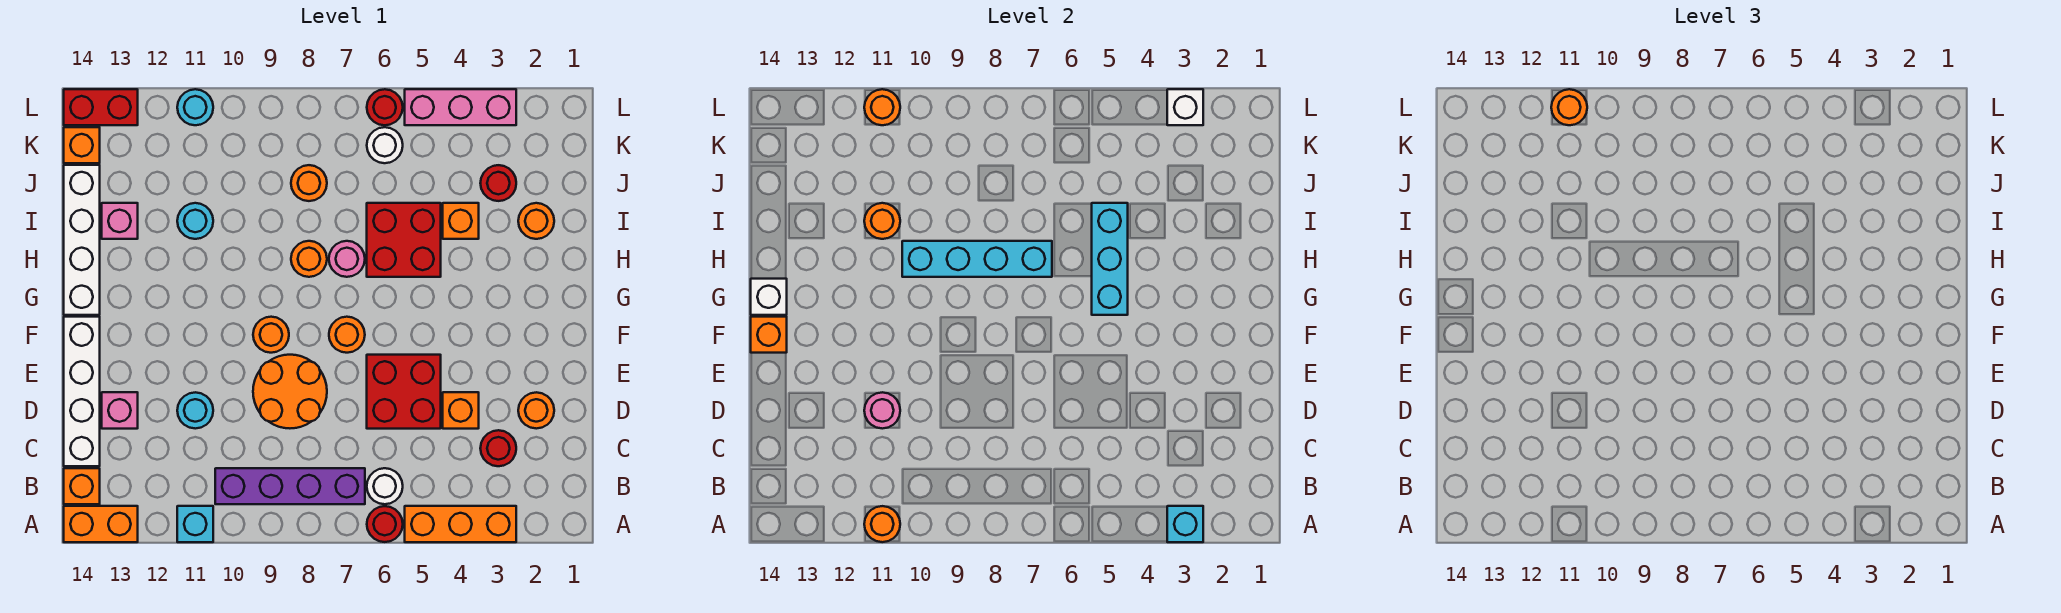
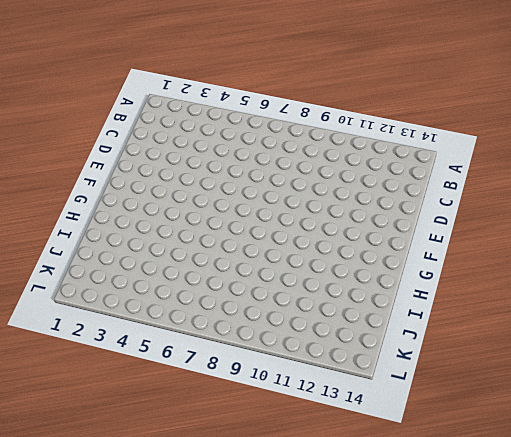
none -> orange brick A3:A5 level 1
none -> red round brick A6 level 1
none -> cyan brick A11 level 1
none -> orange brick A13:A14 level 1

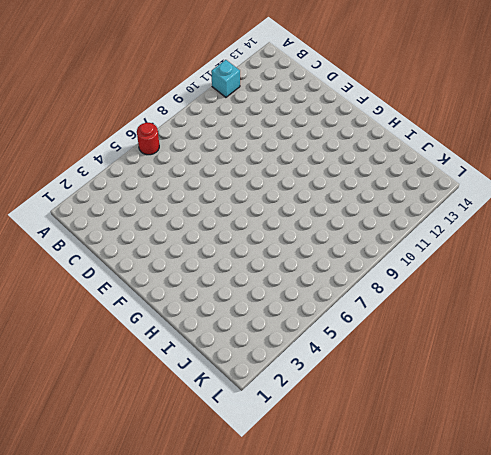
none -> orange brick A3:A5 level 1
none -> orange brick A13:A14 level 1
none -> white round brick B6 level 1
none -> purple brick B7:B10 level 1

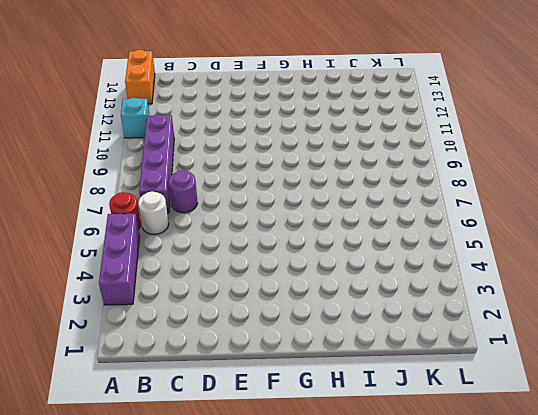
purple brick A3:A5 level 1 -> orange brick A3:A5 level 1
purple round brick C7 level 1 -> none
none -> orange brick B14 level 1
none -> red round brick C3 level 1
none -> white brick C14:F14 level 1
none -> orange round brick D2 level 1

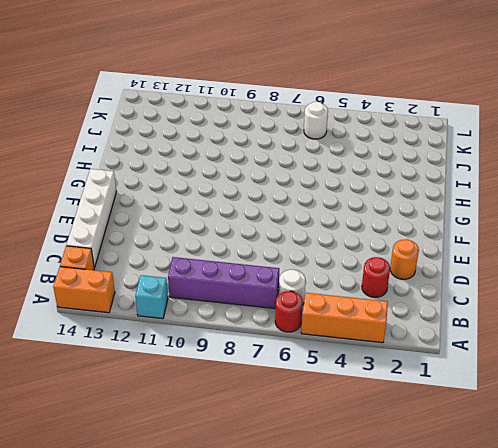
none -> orange brick D4 level 1
none -> red brick D5:E6 level 1
none -> orange round brick D8:E9 level 1
none -> cyan round brick D11 level 1

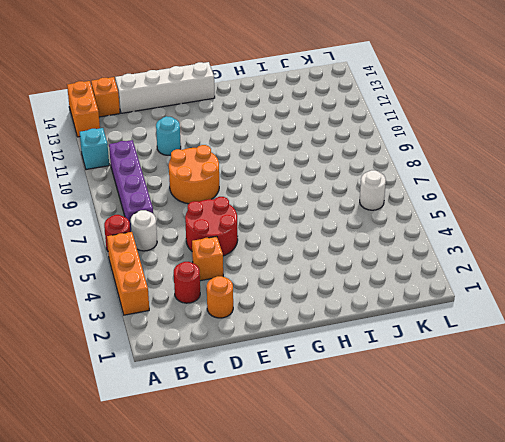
red round brick D5:E6 level 1 -> red brick D5:E6 level 1
none -> pink brick D13 level 1
none -> orange round brick F7 level 1
none -> orange round brick F9 level 1
none -> white brick G14:J14 level 1

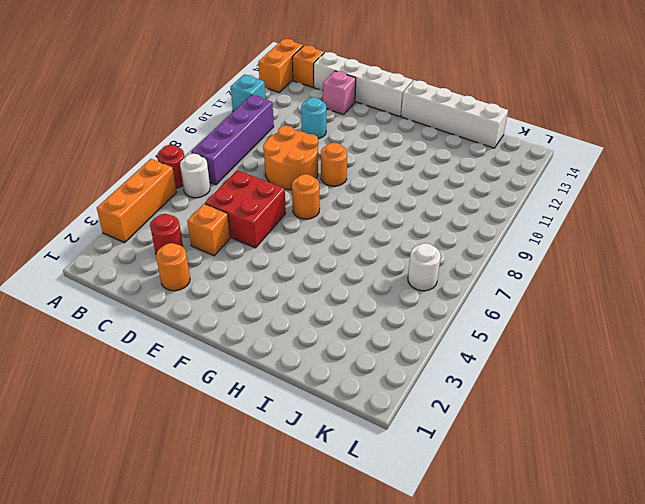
none -> red brick H5:I6 level 1
none -> pink round brick H7 level 1
none -> orange round brick H8 level 1
none -> orange round brick I2 level 1

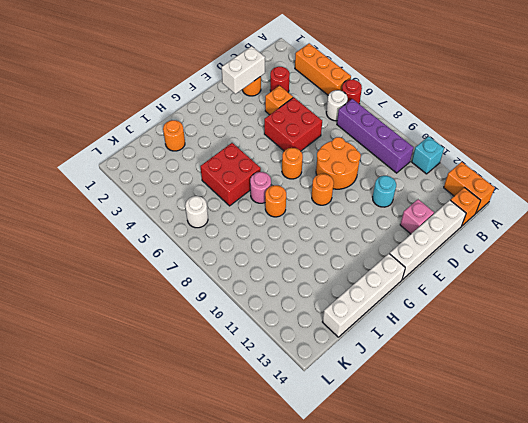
white brick D2:E2 level 2 -> none
none -> orange brick I4 level 1
none -> cyan round brick I11 level 1
none -> pink brick I13 level 1
none -> red round brick J3 level 1

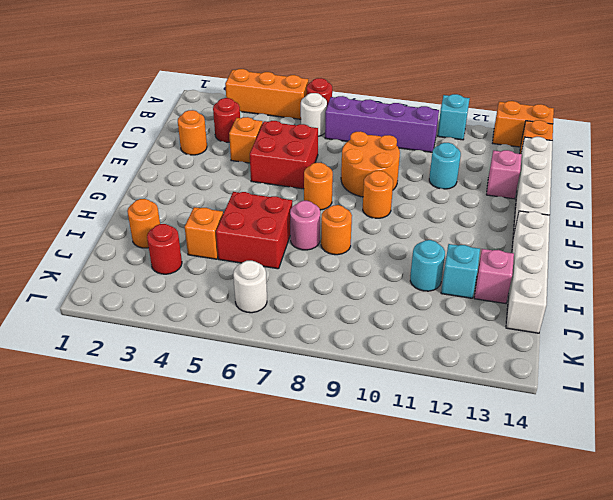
cyan brick I12 level 1 -> cyan brick A3 level 2
none -> orange round brick J8 level 1
none -> orange brick K14 level 1
none -> pink brick L3:L5 level 1
none -> red round brick L6 level 1

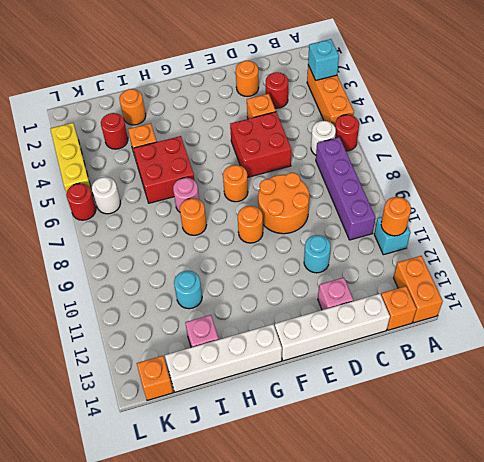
yellow brick L3:L5 level 1 -> pink brick L3:L5 level 1
none -> orange round brick J8 level 1
none -> cyan round brick L11 level 1
none -> red brick L13:L14 level 1
none -> pink round brick D11 level 2

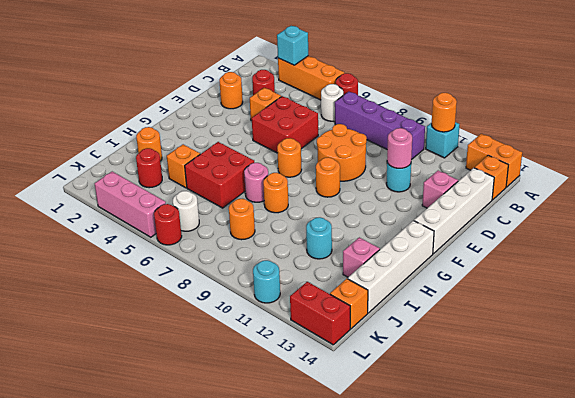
none -> orange brick F14 level 2
none -> cyan brick G5:I5 level 2
none -> white brick G14 level 2
none -> cyan brick H7:H10 level 2

